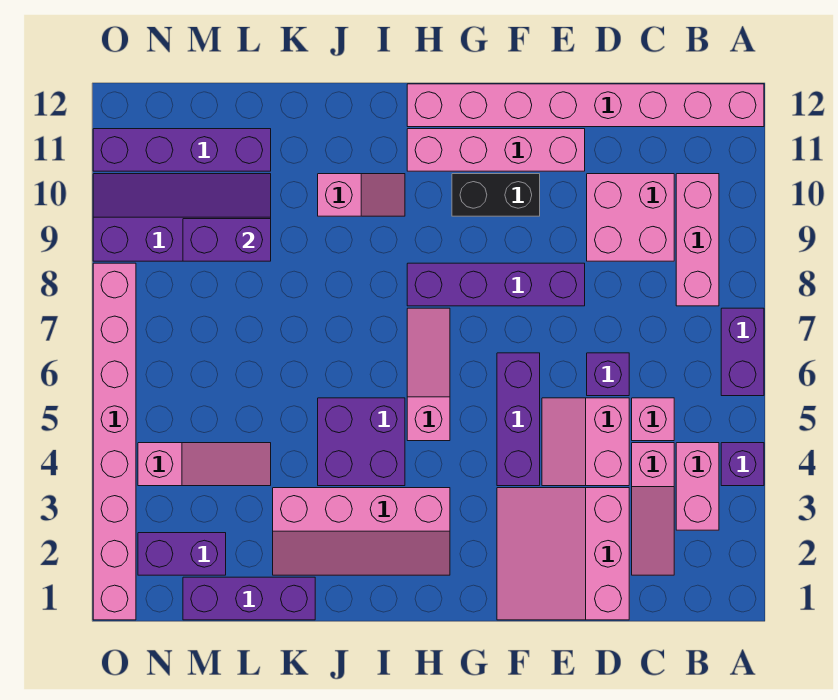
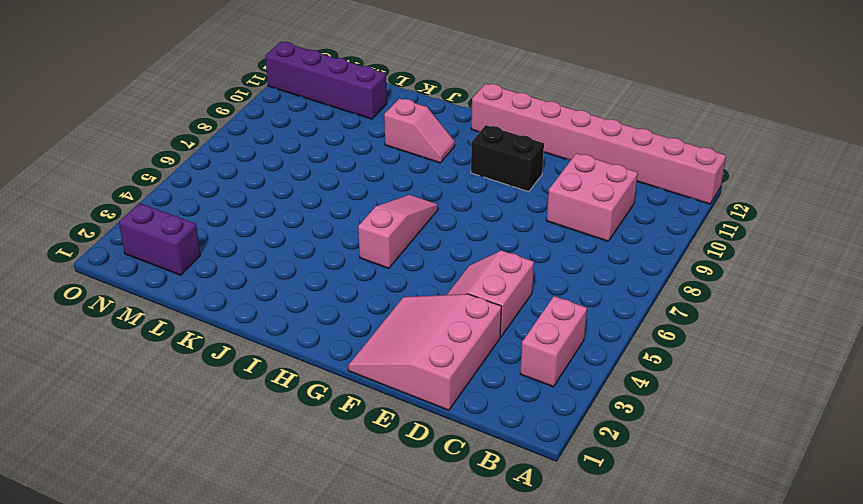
none -> purple brick A4 level 1
none -> purple brick A6:A7 level 1
none -> pink brick B8:B10 level 1

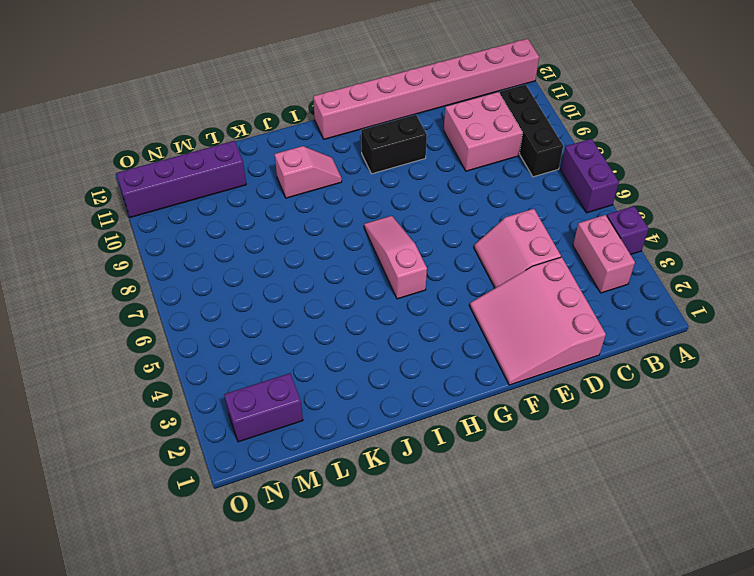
black brick B8:B10 level 1 -> pink brick B8:B10 level 1
none -> pink slope C2:C4 level 1 top 4
none -> pink brick C5 level 1
none -> purple brick D6 level 1

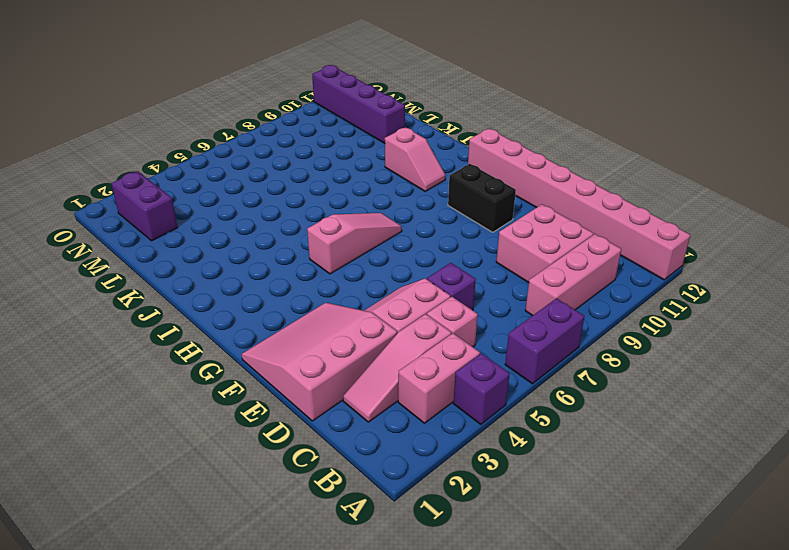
none -> purple brick E8:H8 level 1
none -> pink brick E11:H11 level 1
none -> purple brick F4:F6 level 1

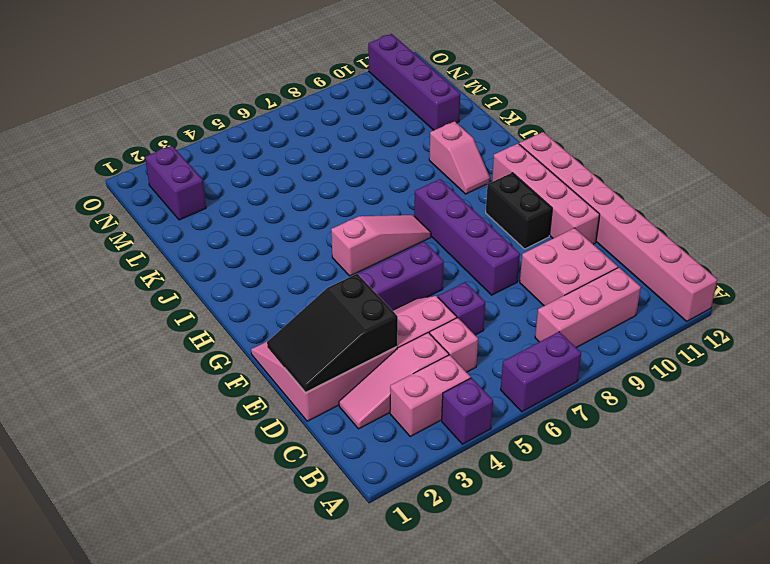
black slope D1:E3 level 2 top 3 -> none
none -> pink slope H2:K3 level 1 top 3
none -> purple brick I4:J5 level 1
none -> purple brick K1:M1 level 1

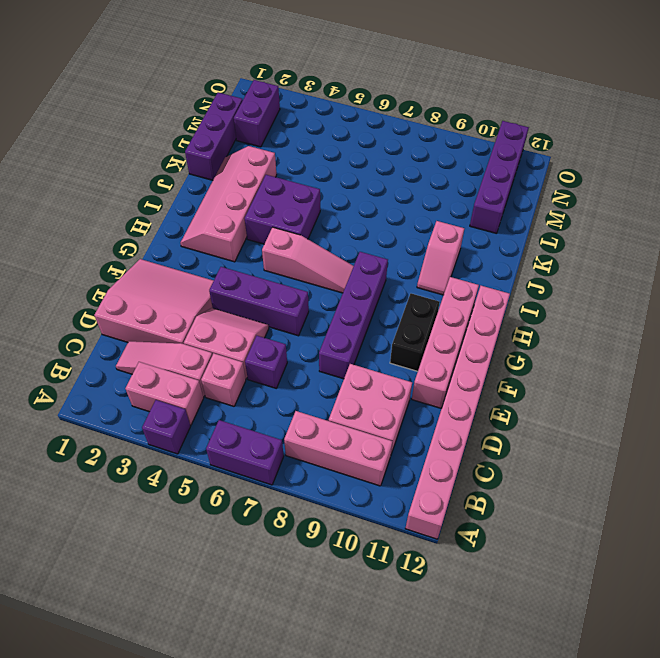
none -> pink slope L4:N4 level 1 top N
none -> purple slope L9:O10 level 1 top 9
none -> pink brick O1:O8 level 1

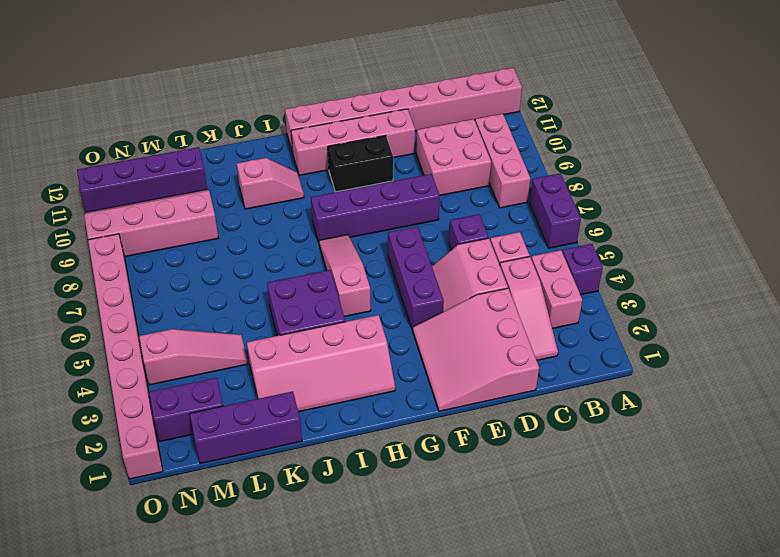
pink slope L9:O10 level 1 top 9 -> purple slope L9:O10 level 1 top 9
none -> purple brick L9:M9 level 2

